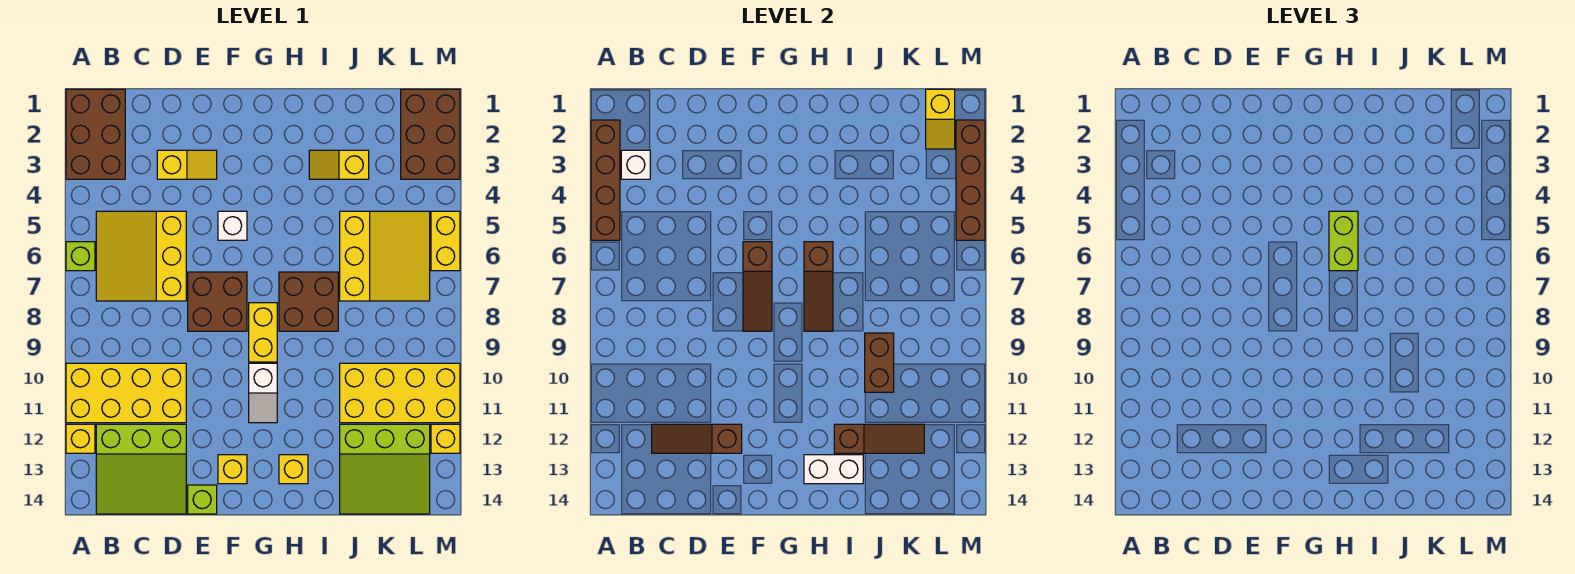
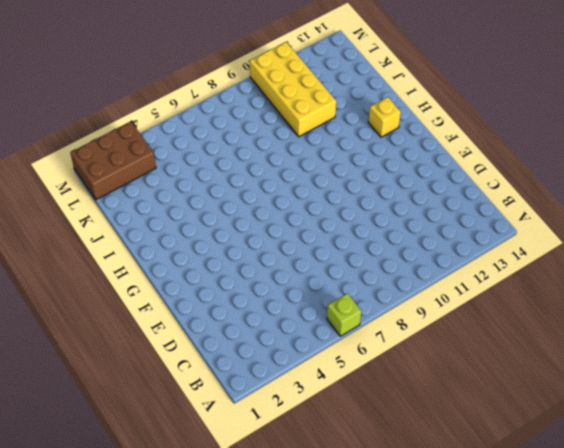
none -> brown brick A1:B3 level 1
none -> yellow brick A10:D11 level 1
none -> yellow brick A12 level 1
none -> yellow slope B5:D7 level 1 top D

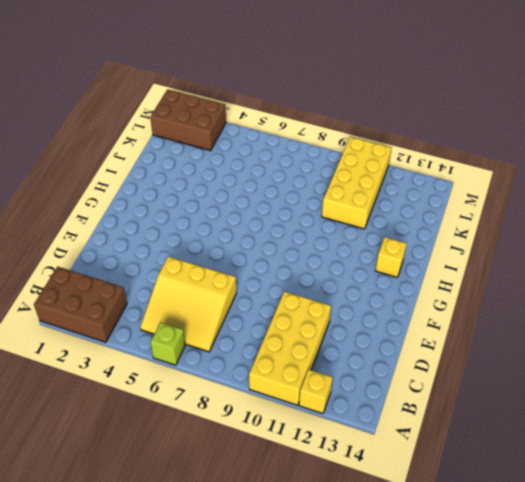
none -> lime slope B12:D14 level 1 top 12
none -> yellow slope D3:E3 level 1 top D
none -> brown brick E7:F8 level 1
none -> lime brick E14 level 1

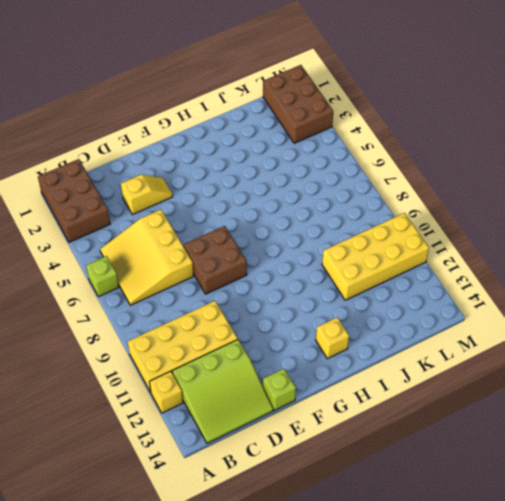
none -> white brick F5 level 1
none -> yellow brick F13 level 1
none -> yellow brick G8:G9 level 1
none -> white slope G10:G11 level 1 top 10

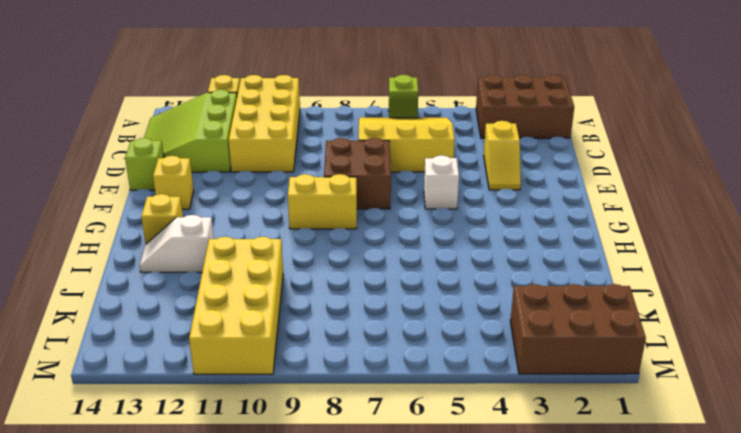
white slope I12:I13 level 1 top 12 -> white slope G10:G11 level 1 top 10
none -> brown brick H7:I8 level 1
none -> yellow slope I3:J3 level 1 top J
none -> yellow slope J5:L7 level 1 top J
none -> lime slope J12:L14 level 1 top 12

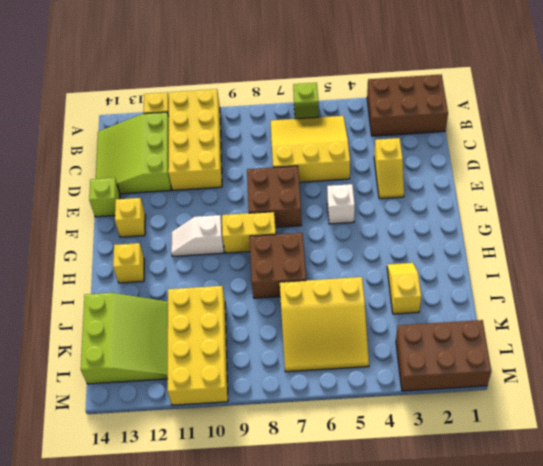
lime slope J12:L14 level 1 top 14 -> lime slope J12:L14 level 1 top 12
none -> yellow brick M5:M6 level 1
none -> yellow brick M12 level 1
none -> brown brick A2:A5 level 2
none -> white brick B3 level 2

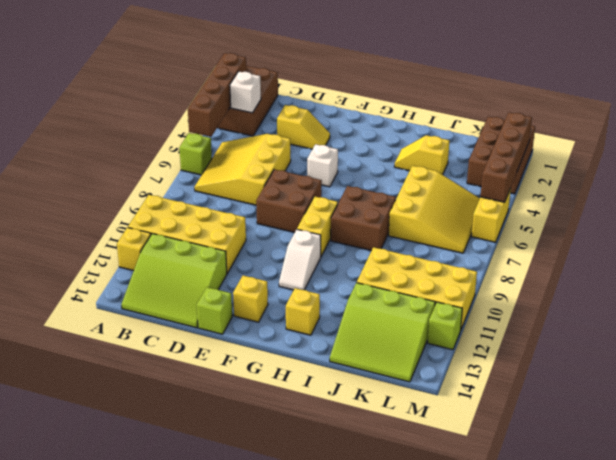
lime brick M12 level 1 -> yellow brick M12 level 1
none -> brown slope C12:E12 level 2 top E
none -> brown slope F6:F8 level 2 top 6
none -> brown slope H6:H8 level 2 top 6
none -> white brick H13:I13 level 2

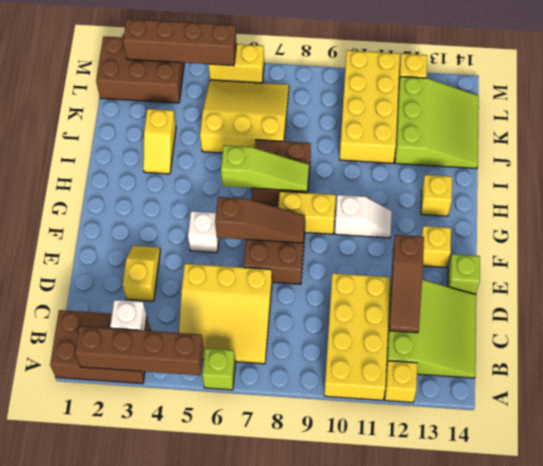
lime slope H6:H8 level 2 top 6 -> brown slope H6:H8 level 2 top 6
none -> white brick H13:I13 level 2
none -> brown slope I12:K12 level 2 top I
none -> brown brick J9:J10 level 2
none -> yellow slope L1:L2 level 2 top 1

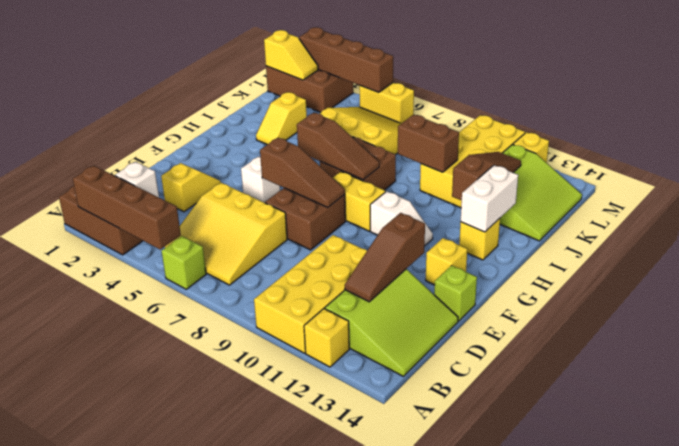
none -> lime brick H5:H6 level 3

